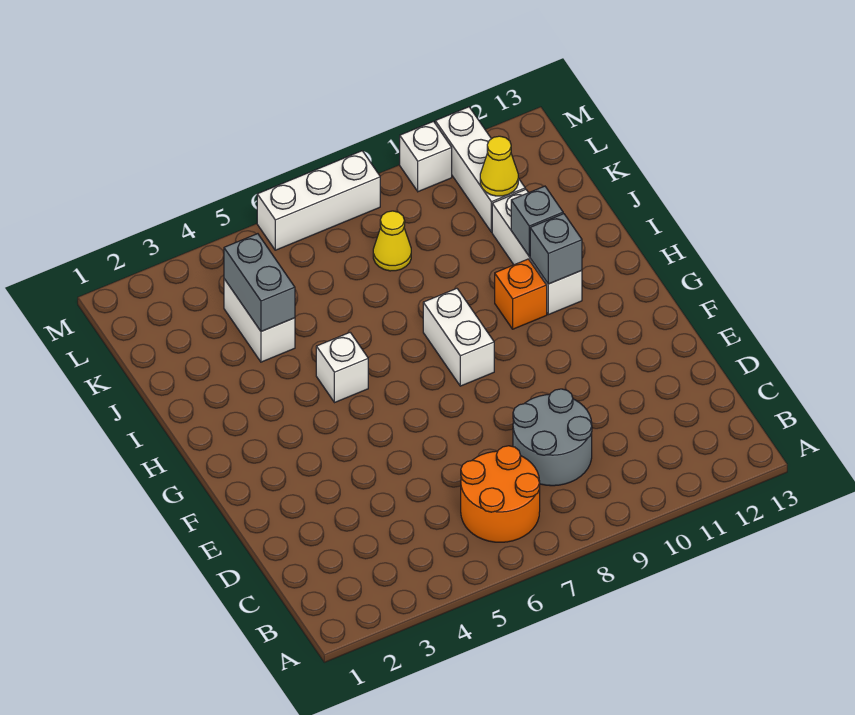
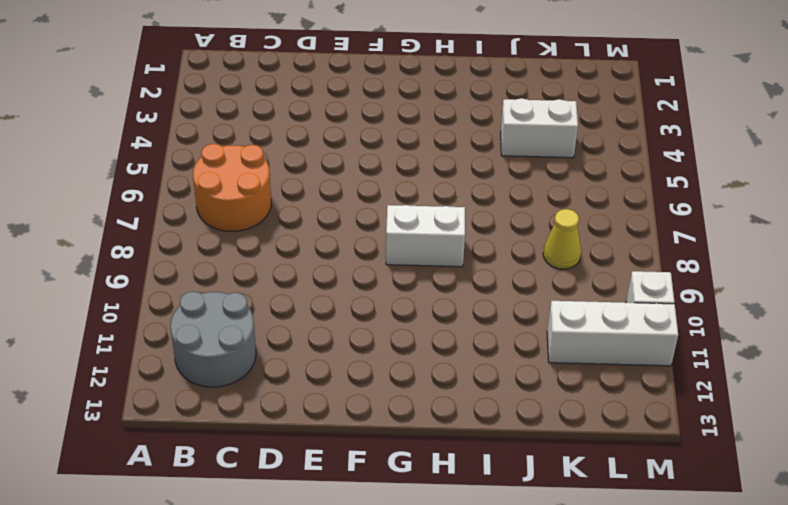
grey round brick B11:C12 level 1 -> grey round brick C8:D9 level 1
none -> white brick H5 level 1
none -> orange brick H10 level 1
none -> white brick H11:J11 level 1

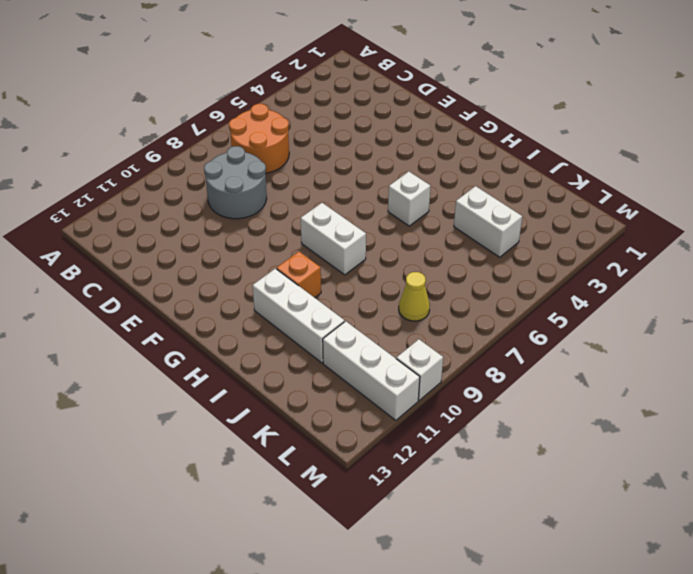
none -> white brick M6:M8 level 1
none -> grey brick H11 level 2
none -> grey brick I11 level 2

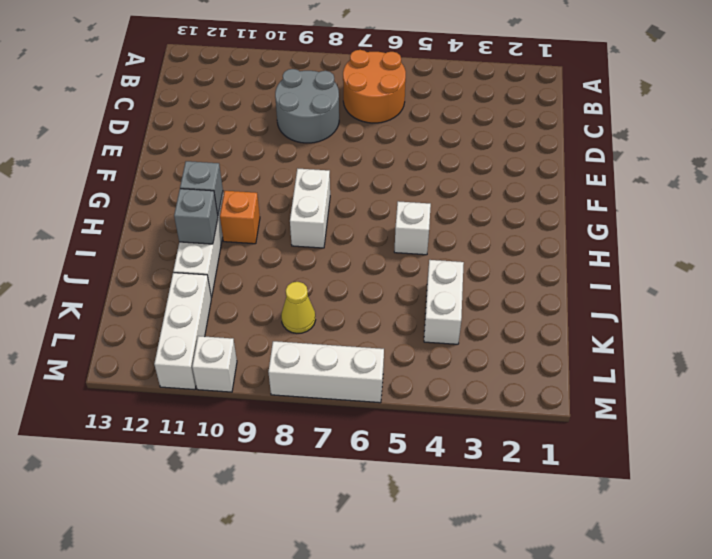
none -> grey brick J4:K4 level 2
none -> yellow cone K11 level 2

